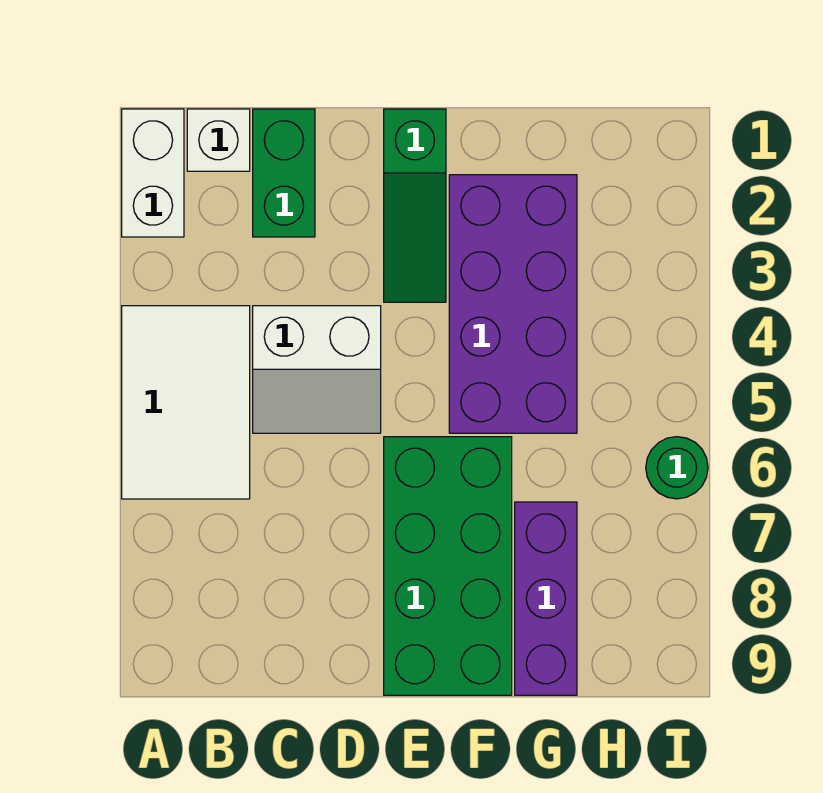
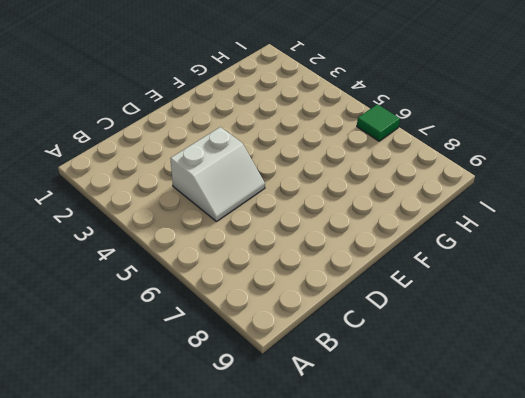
green tile I6 level 1 -> green round brick I6 level 1
none -> white brick A1:A2 level 1
none -> white tile A4:B6 level 1

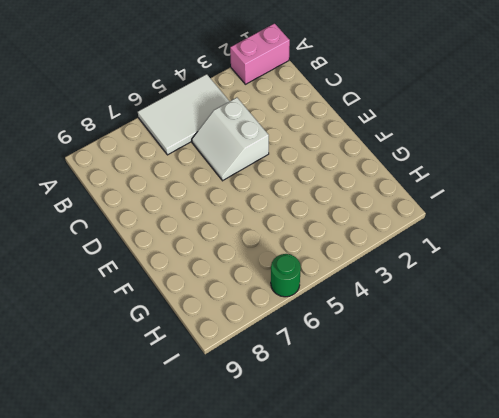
pink brick A1:A2 level 1 -> white brick A1:A2 level 1
none -> white brick B1 level 1
none -> green brick C1:C2 level 1

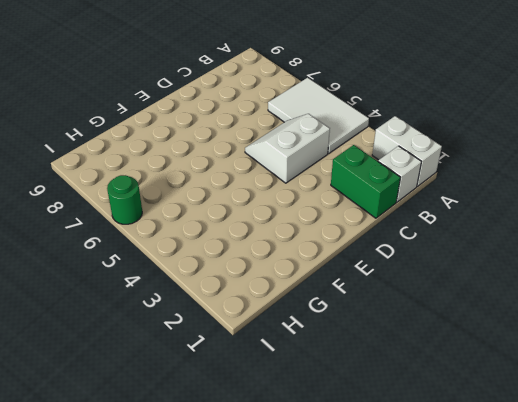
none -> green slope E1:E3 level 1 top 1
none -> green brick E6:F9 level 1

